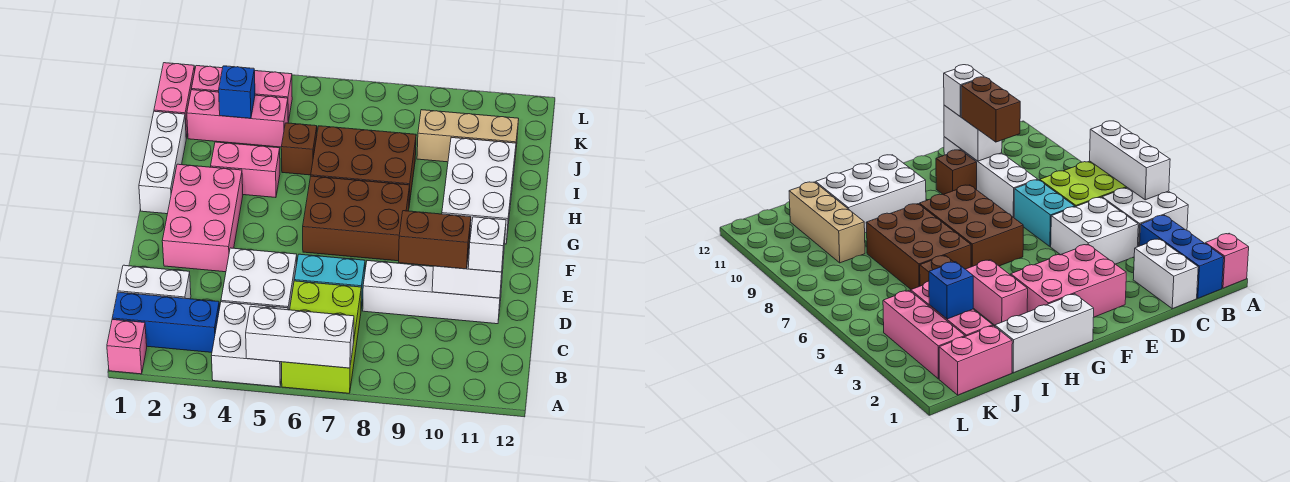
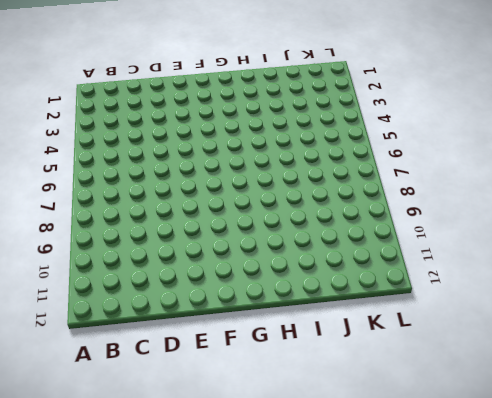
none -> pink brick A1 level 1
none -> white brick A4:B5 level 1
none -> lime brick A6:C7 level 1

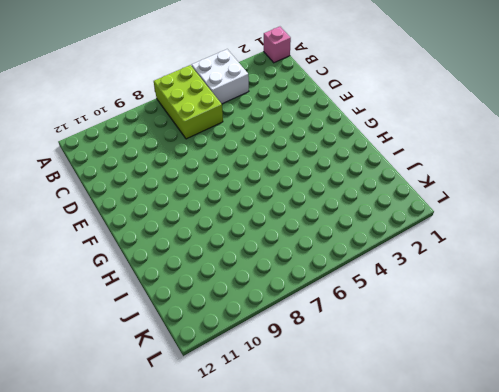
none -> blue brick B1:B3 level 1
none -> white brick C1:C2 level 1
none -> white brick C4:D5 level 1

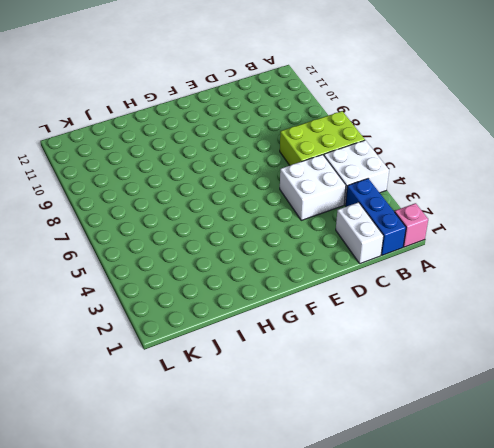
none -> cyan brick D6:D7 level 1
none -> white brick D8:D11 level 1
none -> pink brick E2:G3 level 1

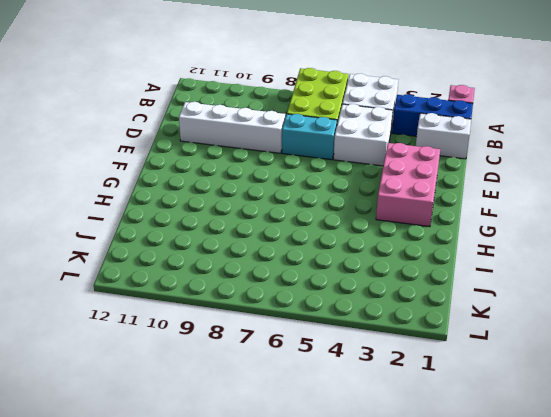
none -> brown brick E10 level 1
none -> brown brick F6:G8 level 1
none -> white brick G1:I1 level 1

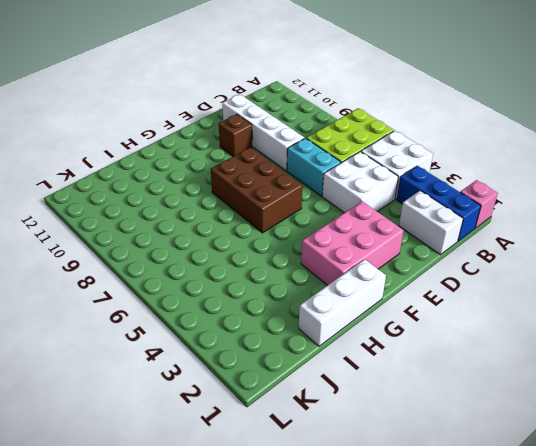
none -> white brick G10:I11 level 1
none -> pink brick H3:H4 level 1
none -> brown brick H6:I8 level 1

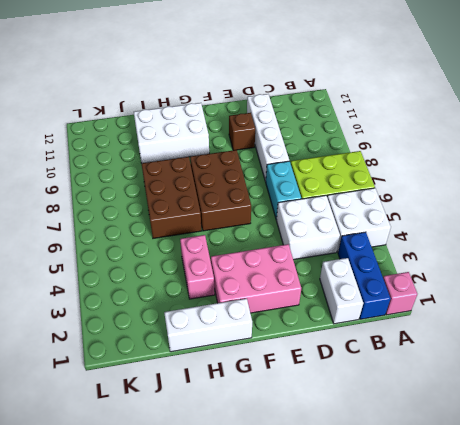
none -> brown brick I5 level 1
none -> pink brick J1:K1 level 1
none -> pink brick J2:J4 level 1

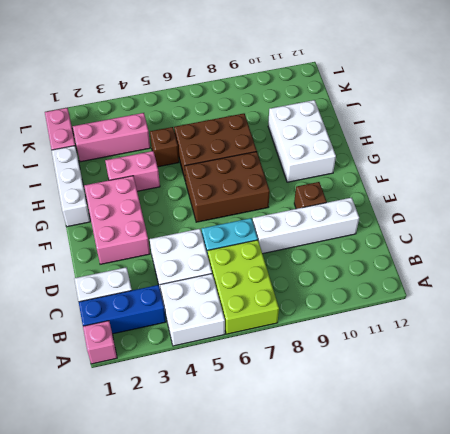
none -> tan brick J9:J11 level 1
none -> pink brick K2:K4 level 1
none -> white brick A5:A7 level 2

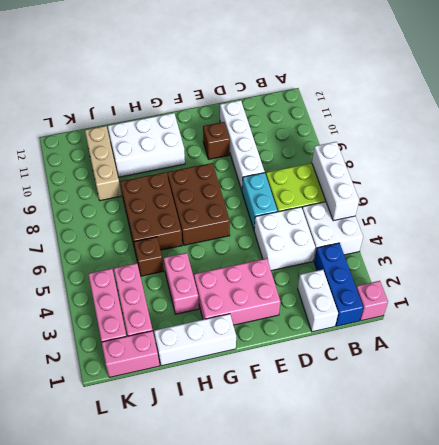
none -> white brick D10:D11 level 2
none -> blue brick J3 level 2
none -> brown brick D9:D10 level 3

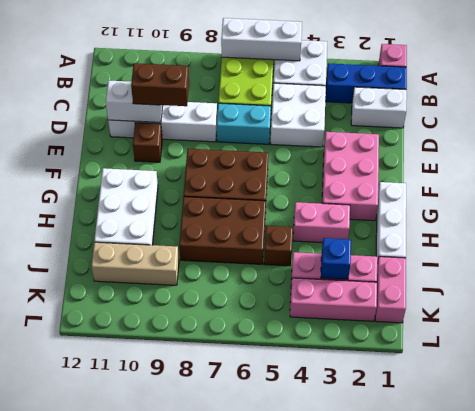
none -> white brick D11 level 3

